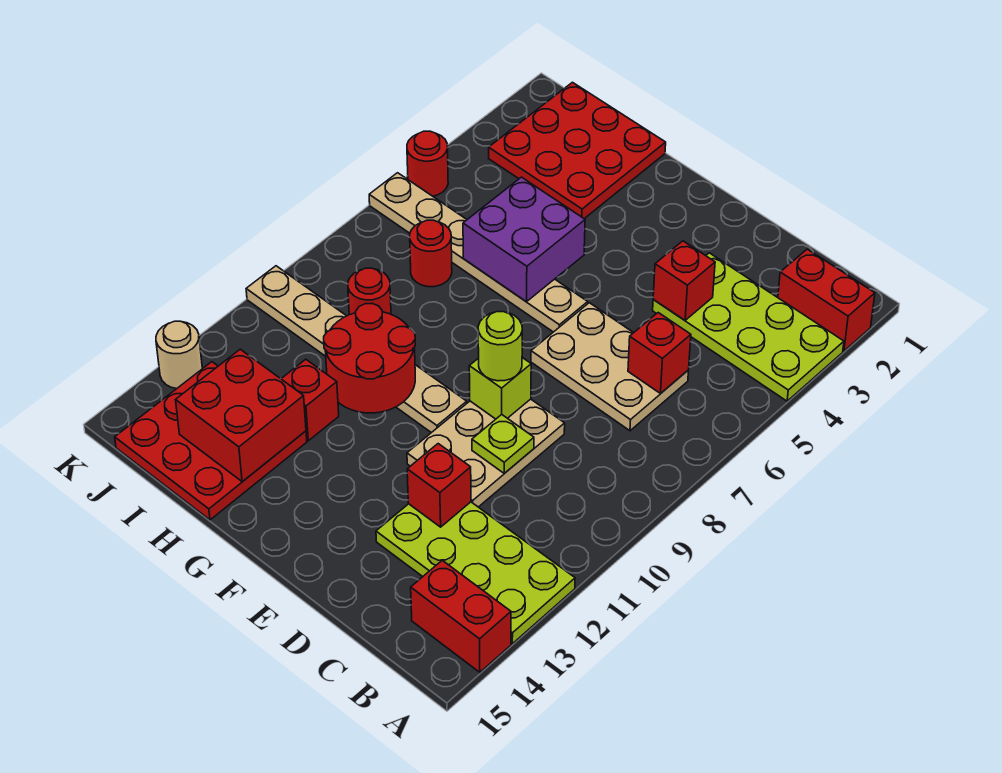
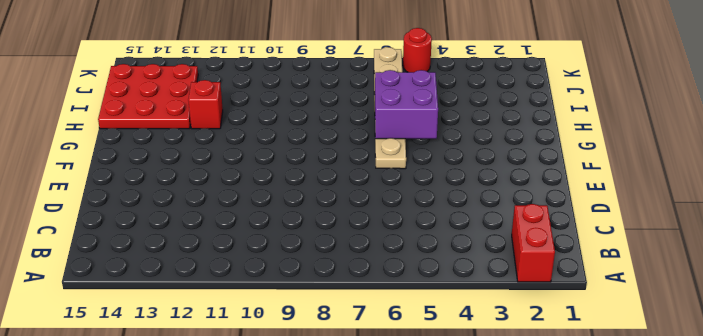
none -> lime plate A3:D4 level 1
none -> lime plate A12:D13 level 1
none -> red brick A14:B14 level 1

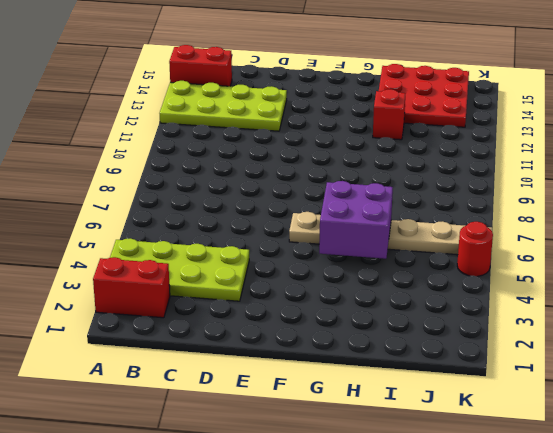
none -> tan plate C6:E7 level 1
none -> tan plate D9:E11 level 1
none -> tan plate F10:K10 level 1

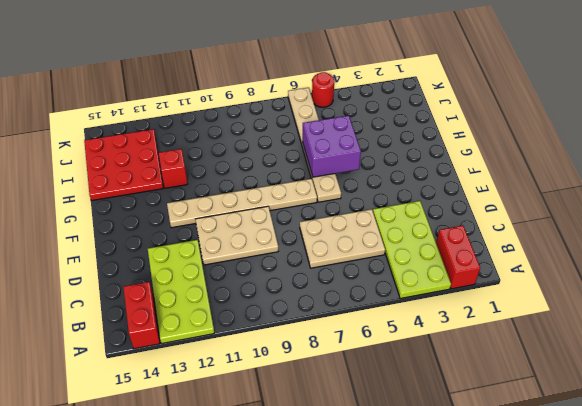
tan plate C5:D7 level 1 -> tan plate C6:E7 level 1
tan plate F7:F12 level 1 -> tan plate F10:K10 level 1
none -> red plate H1:J3 level 1
none -> red round brick I7 level 1
none -> red round brick I9 level 1

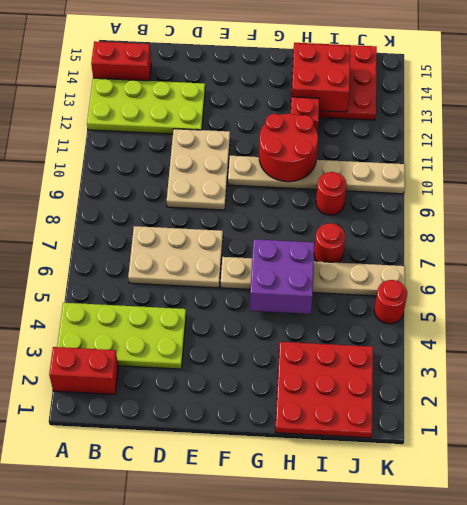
none -> tan round brick K13 level 1
none -> red brick C6 level 2
none -> red brick D4 level 2

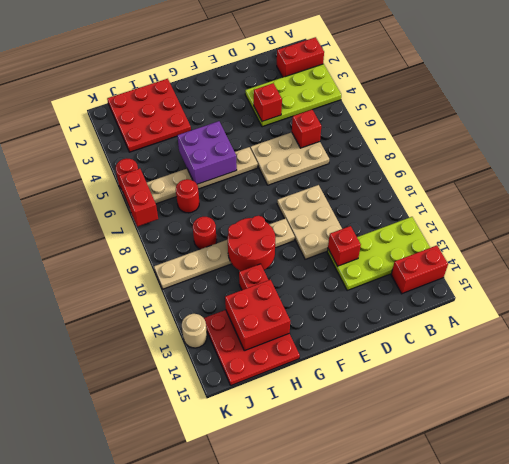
red brick K6:K7 level 2 -> none
none -> lime plate D10 level 2
none -> lime brick E9 level 2
none -> lime round brick E9 level 3

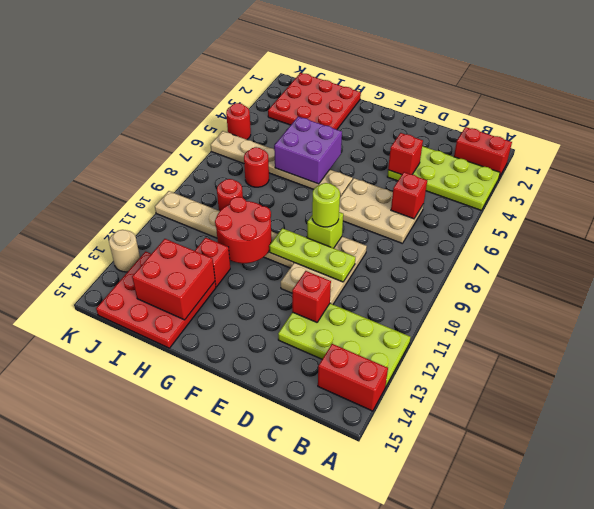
lime plate D10:F10 level 2 -> lime plate D10 level 2

